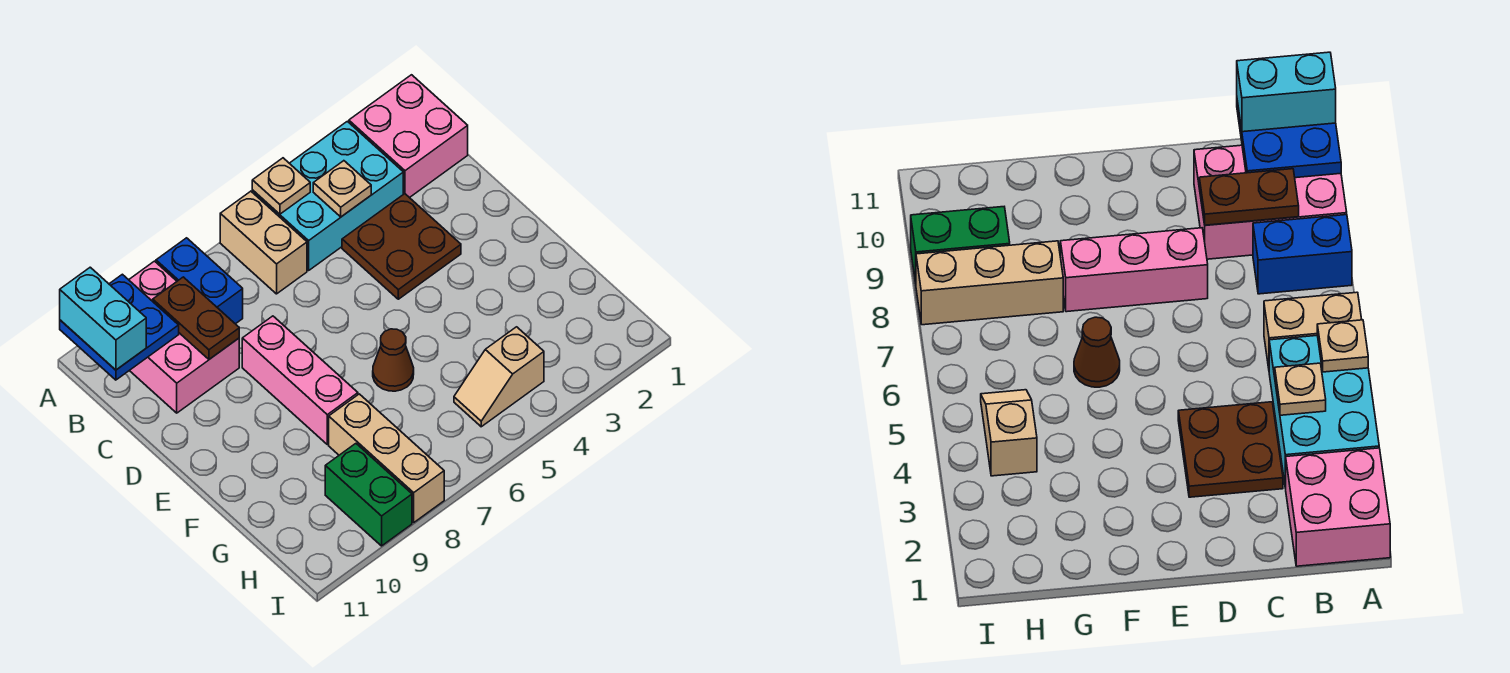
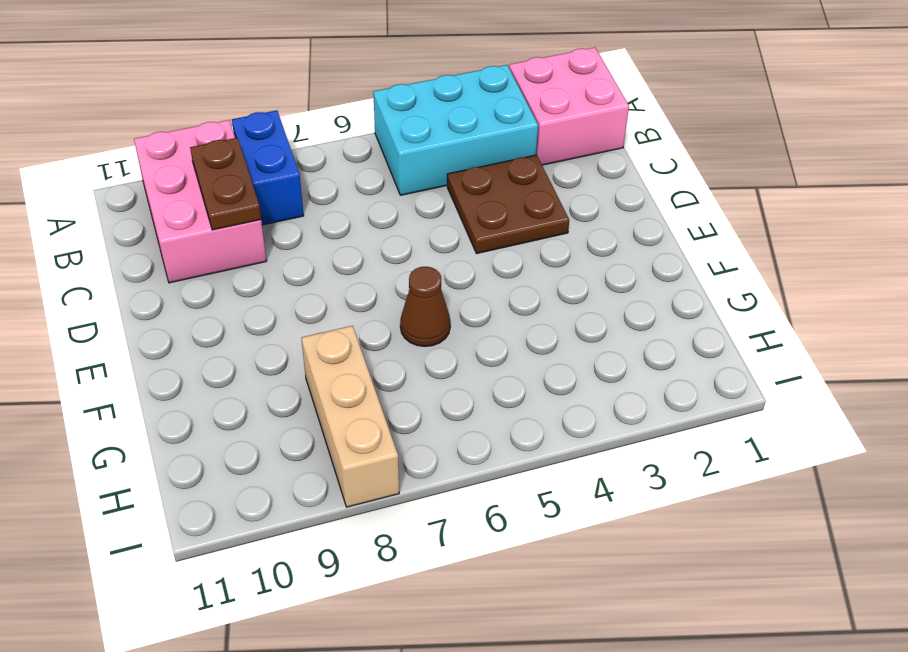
none -> tan brick A6:B6 level 1
none -> pink brick D8:F8 level 1
none -> tan slope H4:H5 level 1 top 4

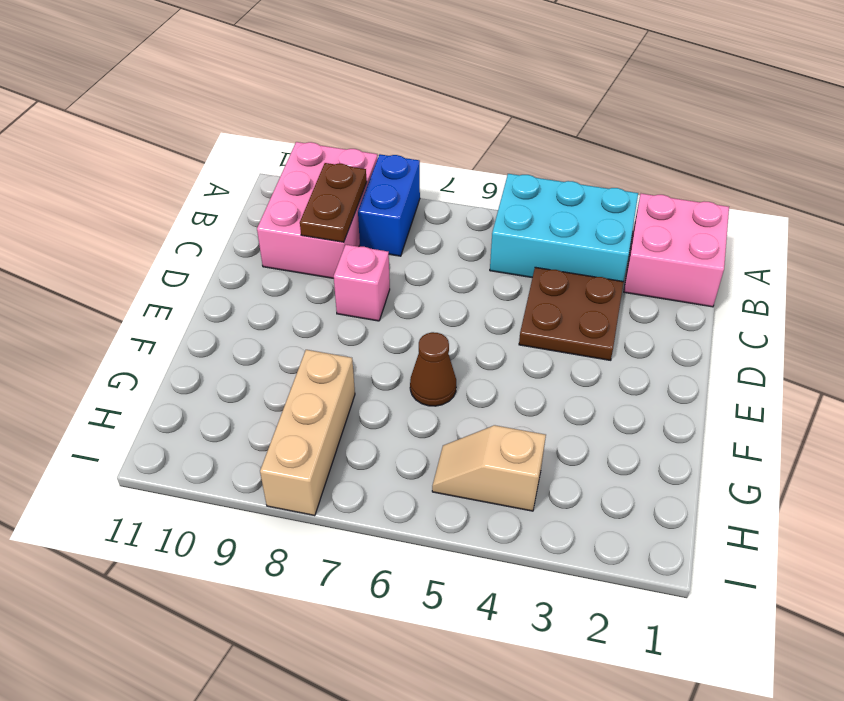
pink brick D8 level 1 -> pink brick D8:F8 level 1
none -> tan brick A6:B6 level 1
none -> green brick H9:I9 level 1
none -> tan plate A5 level 2

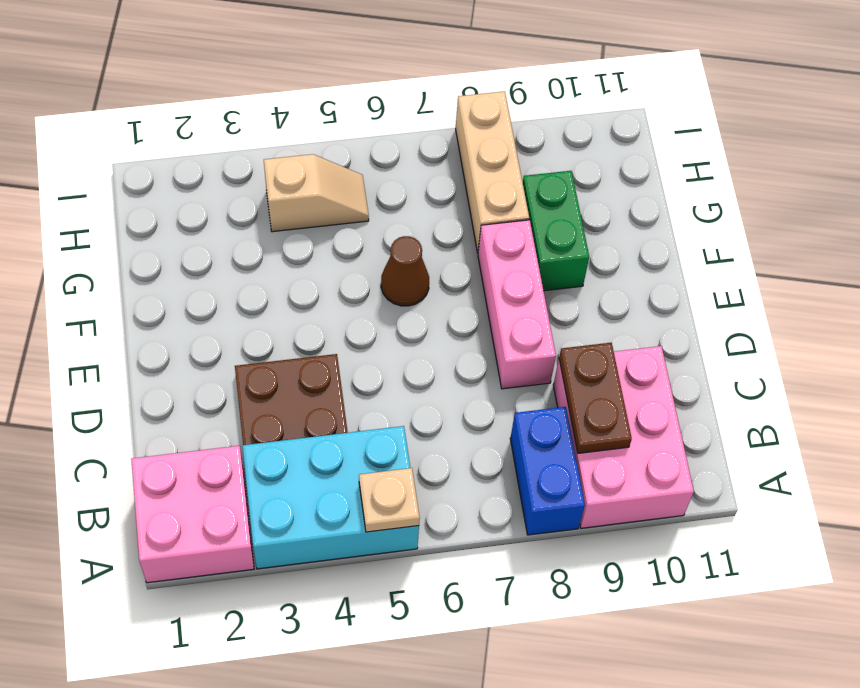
green brick F9:G9 level 1 -> green brick H9:I9 level 1
none -> tan brick A6:B6 level 1
none -> blue plate A10:B11 level 2
none -> tan plate B4 level 2

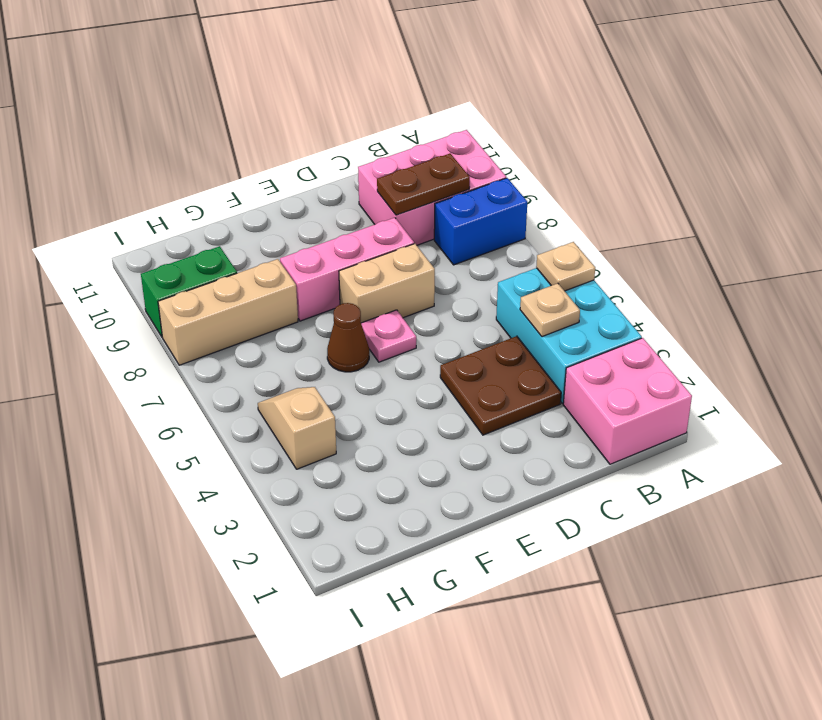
tan brick D7:E7 level 1 -> tan brick A6:B6 level 1
pink plate E6 level 1 -> none
none -> blue plate A10:B11 level 2
none -> cyan brick A11:B11 level 3

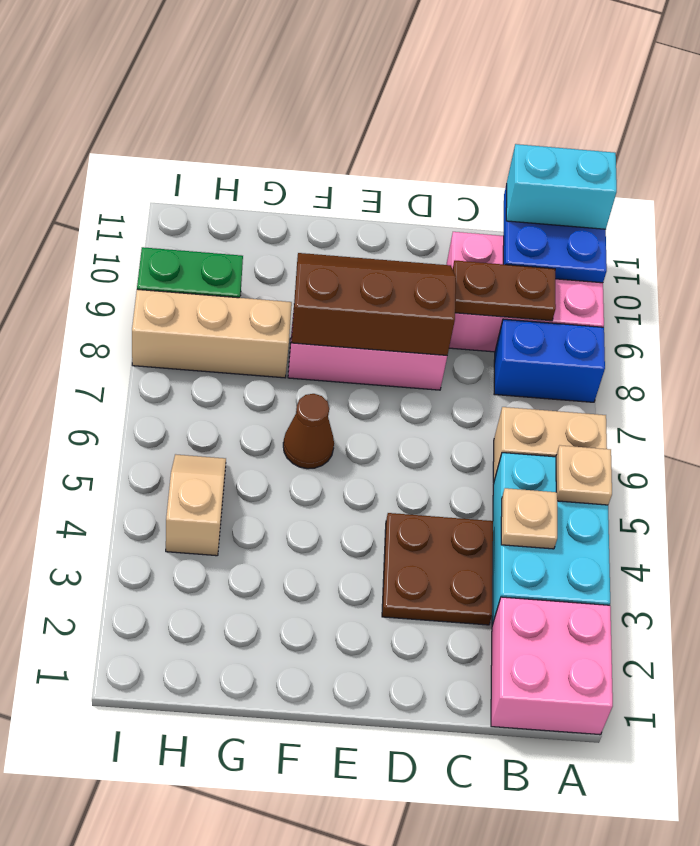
brown slope D8:F9 level 2 top 8 -> none

